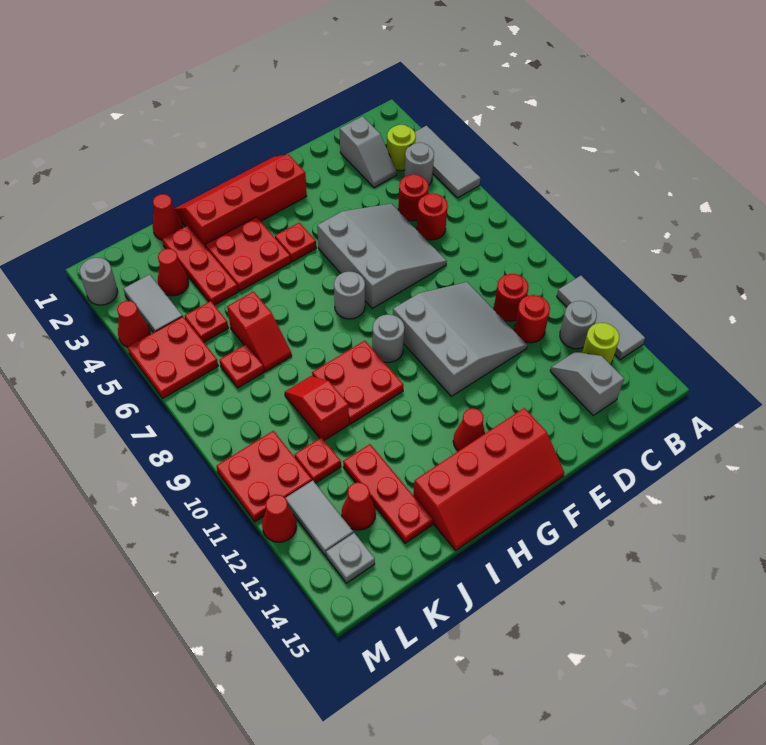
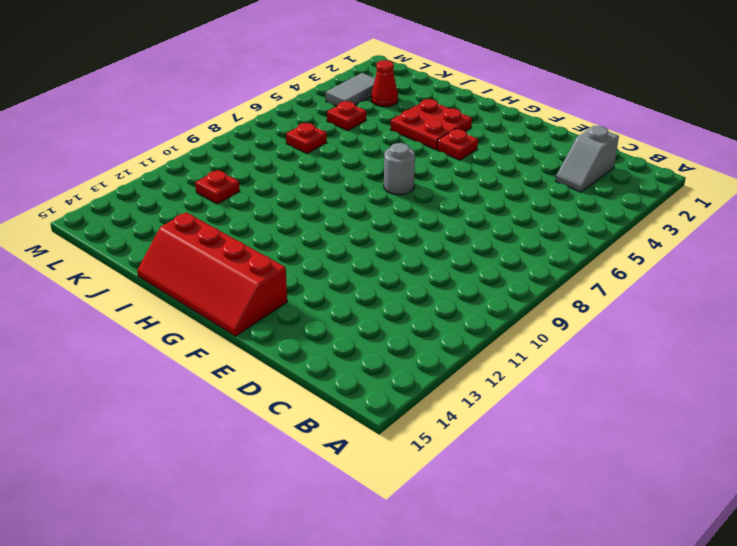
none -> grey tile A3:A5 level 1
none -> grey tile A11:A13 level 1
none -> lime round brick B3 level 1
none -> grey round brick B4 level 1

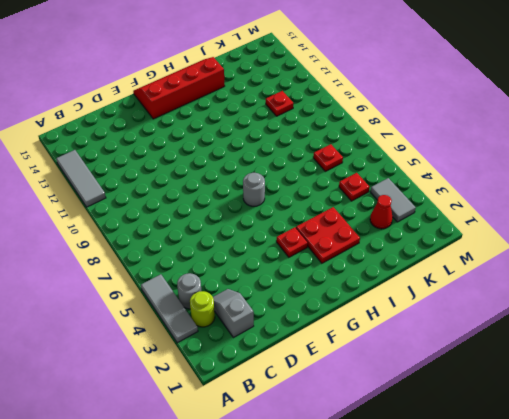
none -> grey round brick B12 level 1
none -> lime round brick B13 level 1
none -> red round brick C5 level 1
none -> red round brick C6 level 1

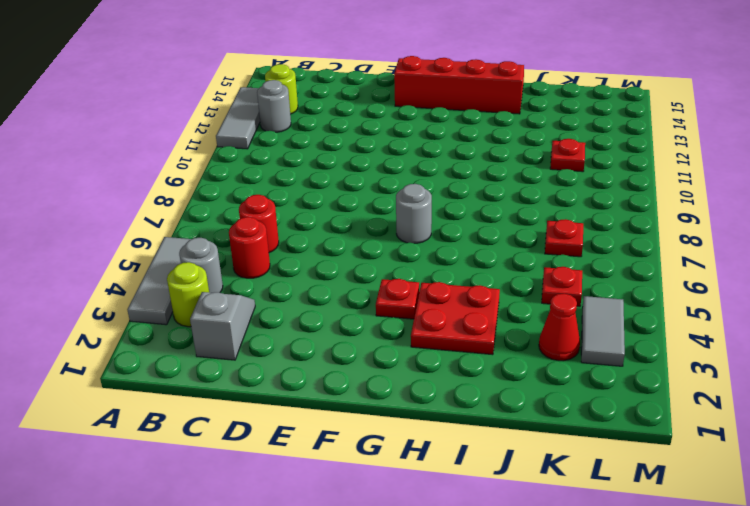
none -> red round brick C10 level 1
none -> red round brick C11 level 1
none -> grey slope C13:C14 level 1 top 14
none -> grey slope D5:F7 level 1 top F

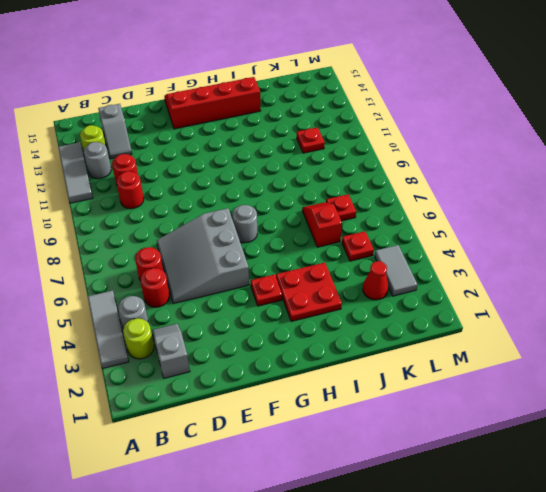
none -> grey slope D9:F11 level 1 top F
none -> red slope F1:I2 level 1 top 2
none -> grey round brick G9 level 1
none -> red cone G13 level 1

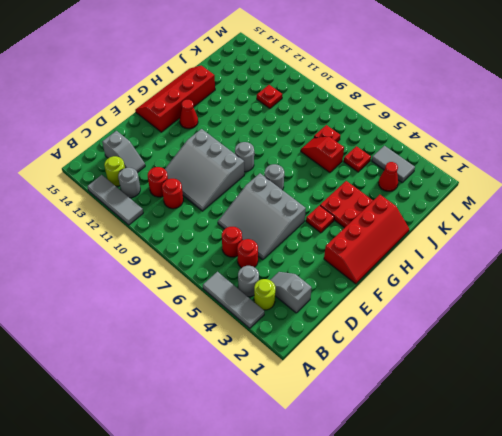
none -> red plate H9:I10 level 1
none -> red cone J1 level 1
none -> red plate J2:J4 level 1
none -> red slope J9:J10 level 1 top 10

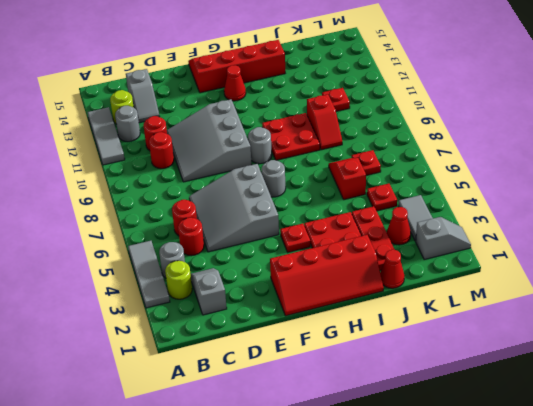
grey slope L2:M2 level 1 top L -> grey round brick M2 level 1
none -> red plate J12:J14 level 1
none -> red cone K13 level 1
none -> red plate L5:M6 level 1
none -> red plate L10:M11 level 1

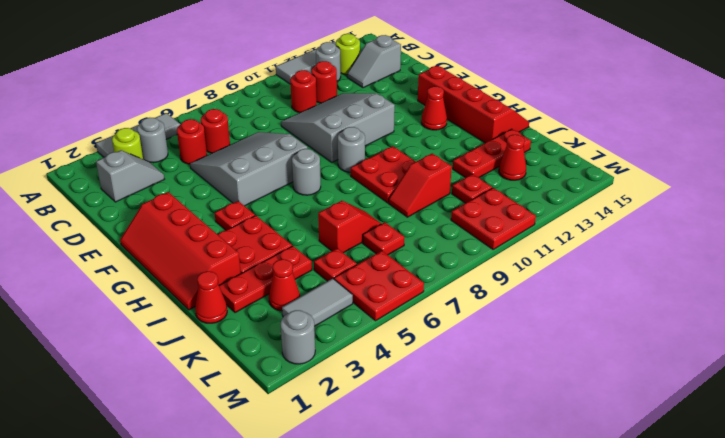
none -> grey tile L12:L13 level 1
none -> grey plate L14 level 1
none -> red cone M4 level 1
none -> red cone M12 level 1

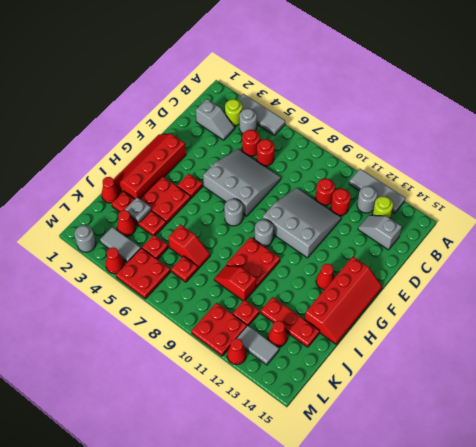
grey plate J3 level 2 -> grey plate L14 level 1

